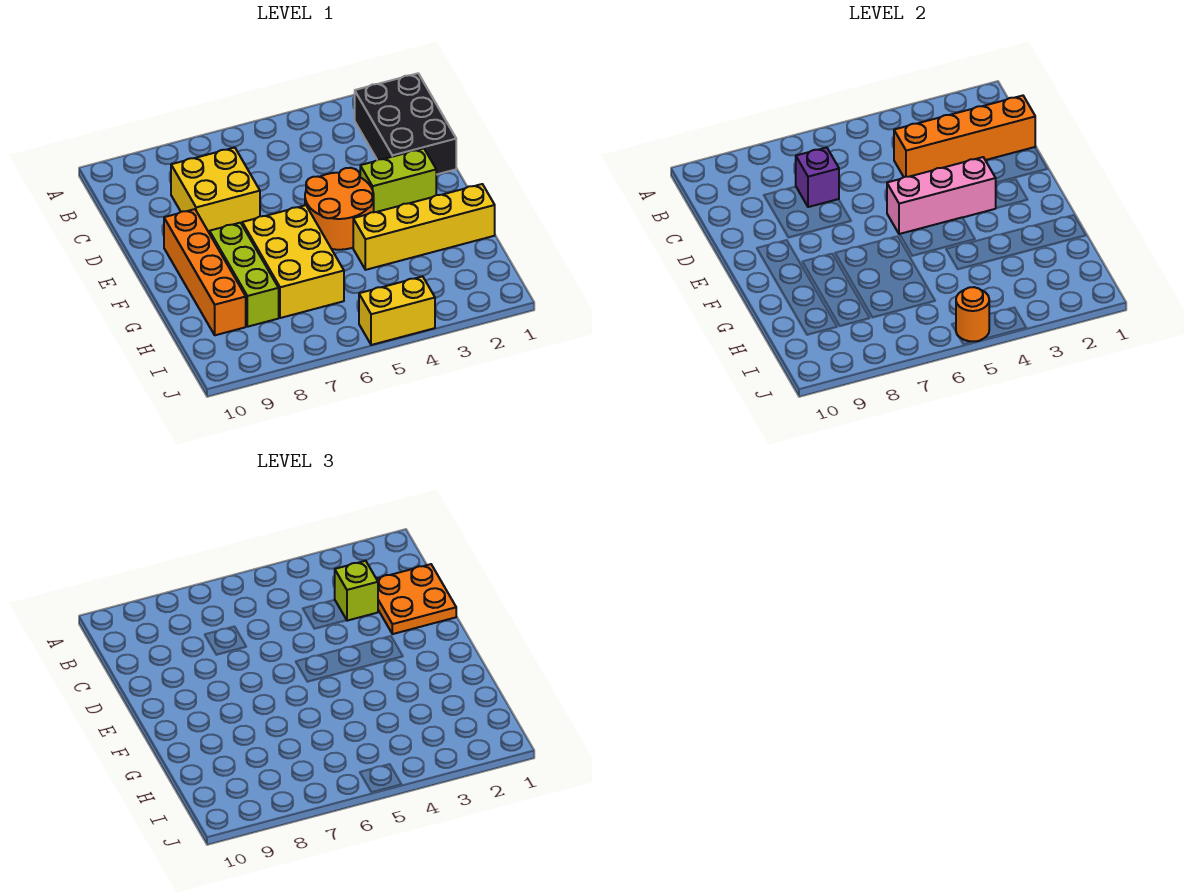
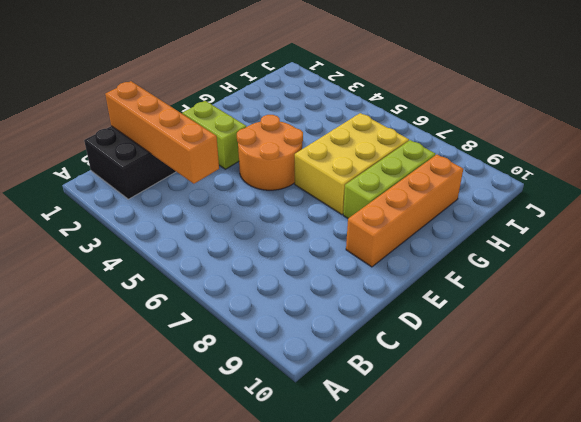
none -> yellow brick C7:D8 level 1
none -> yellow brick G1:G4 level 1
none -> yellow brick J4:J5 level 1

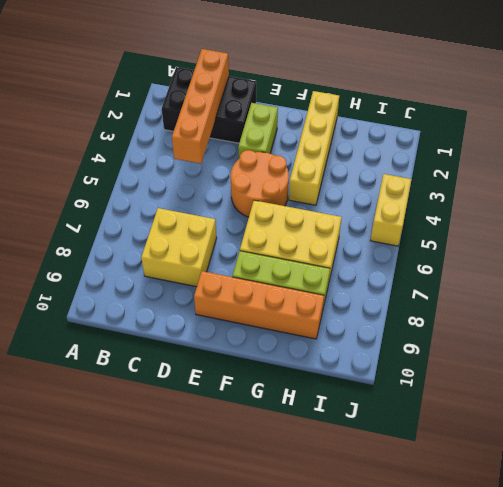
none -> purple brick C7 level 2
none -> pink brick E3:E5 level 2
none -> orange round brick J5 level 2

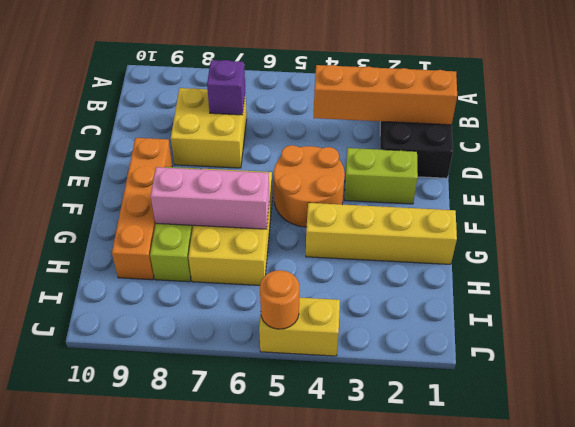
pink brick G6:G8 level 2 -> pink brick E3:E5 level 2
none -> orange plate C1:D2 level 3
none -> lime brick C3 level 3

